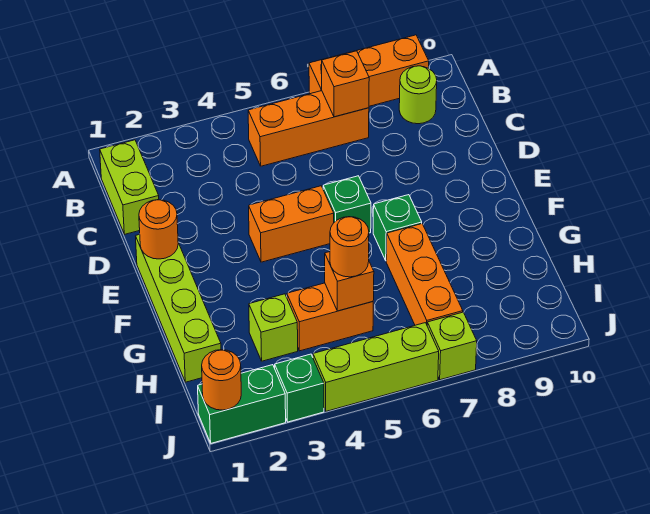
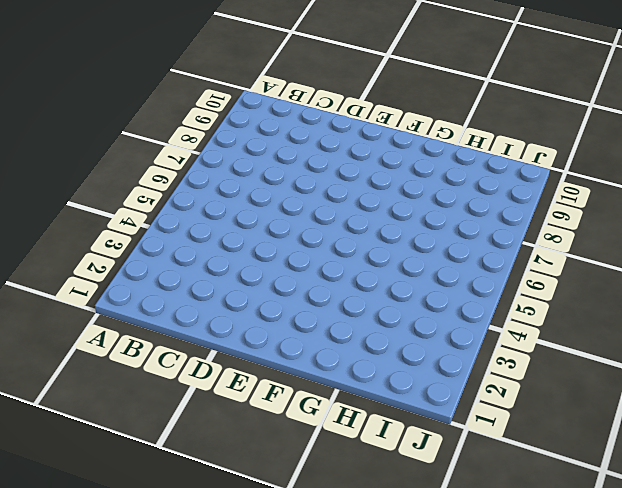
none -> orange brick A7:A9 level 1
none -> lime brick B1:C1 level 1
none -> orange brick B5:B7 level 1

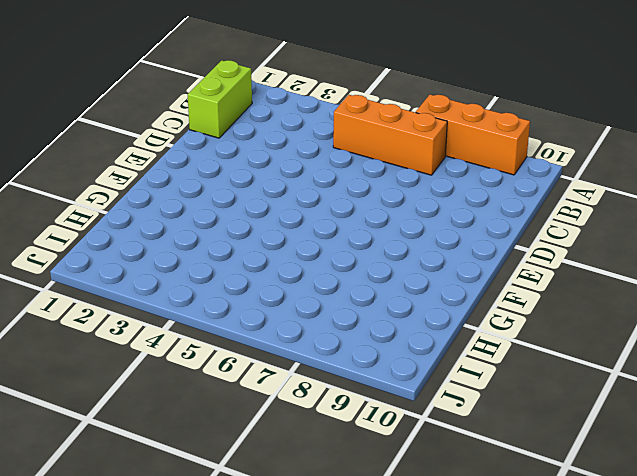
none -> lime round brick B9 level 1
none -> lime brick E1:H1 level 1
none -> orange brick E4:E5 level 1

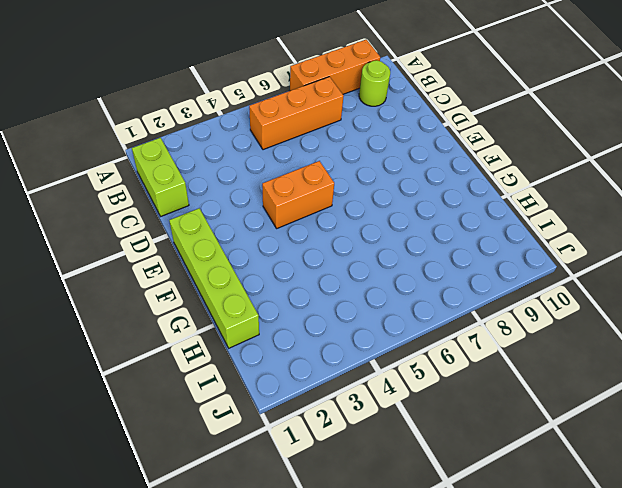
none -> green brick E6 level 1
none -> green brick F7 level 1
none -> orange brick G7:I7 level 1

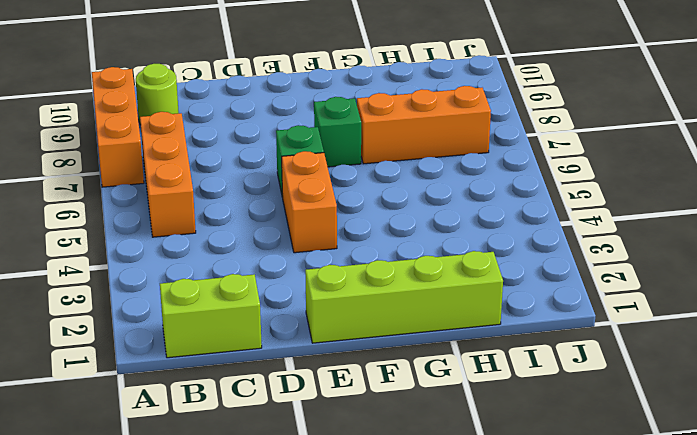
none -> lime brick H3 level 1
none -> orange brick H4:H5 level 1
none -> green brick J1:J2 level 1

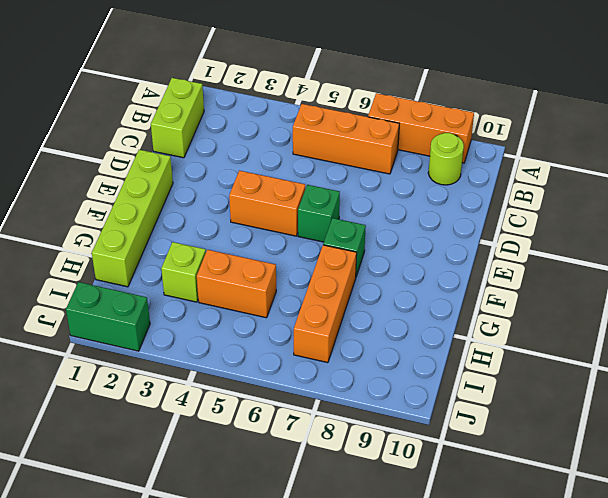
none -> green brick J3 level 1
none -> lime brick J4:J6 level 1
none -> lime brick J7 level 1

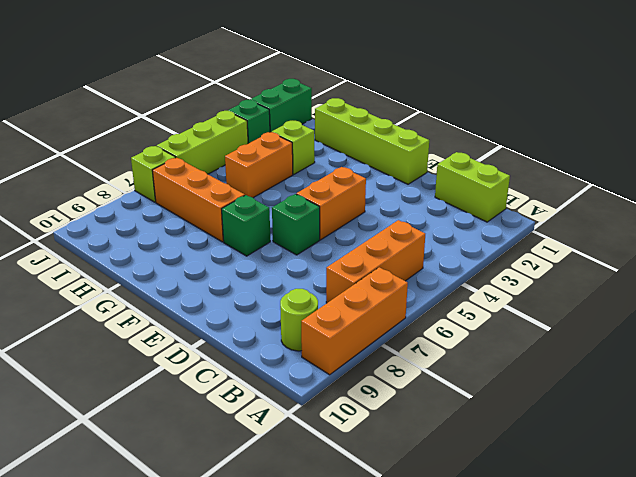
none -> orange brick B7 level 2
none -> orange round brick E1 level 2
none -> orange brick H5 level 2

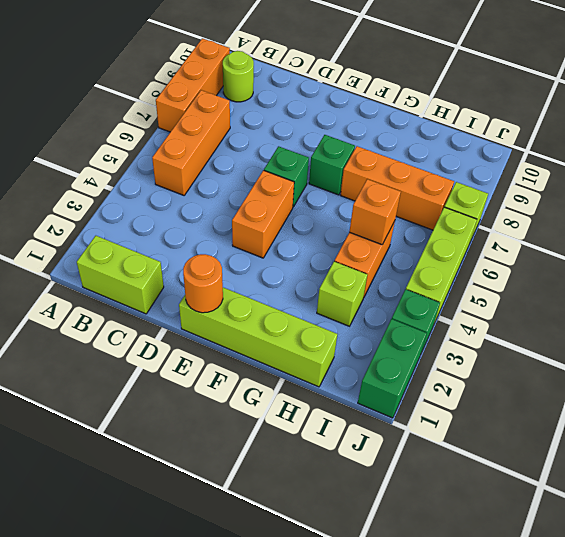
none -> orange brick B7 level 2
none -> orange round brick J1 level 2
none -> orange round brick H5 level 3

